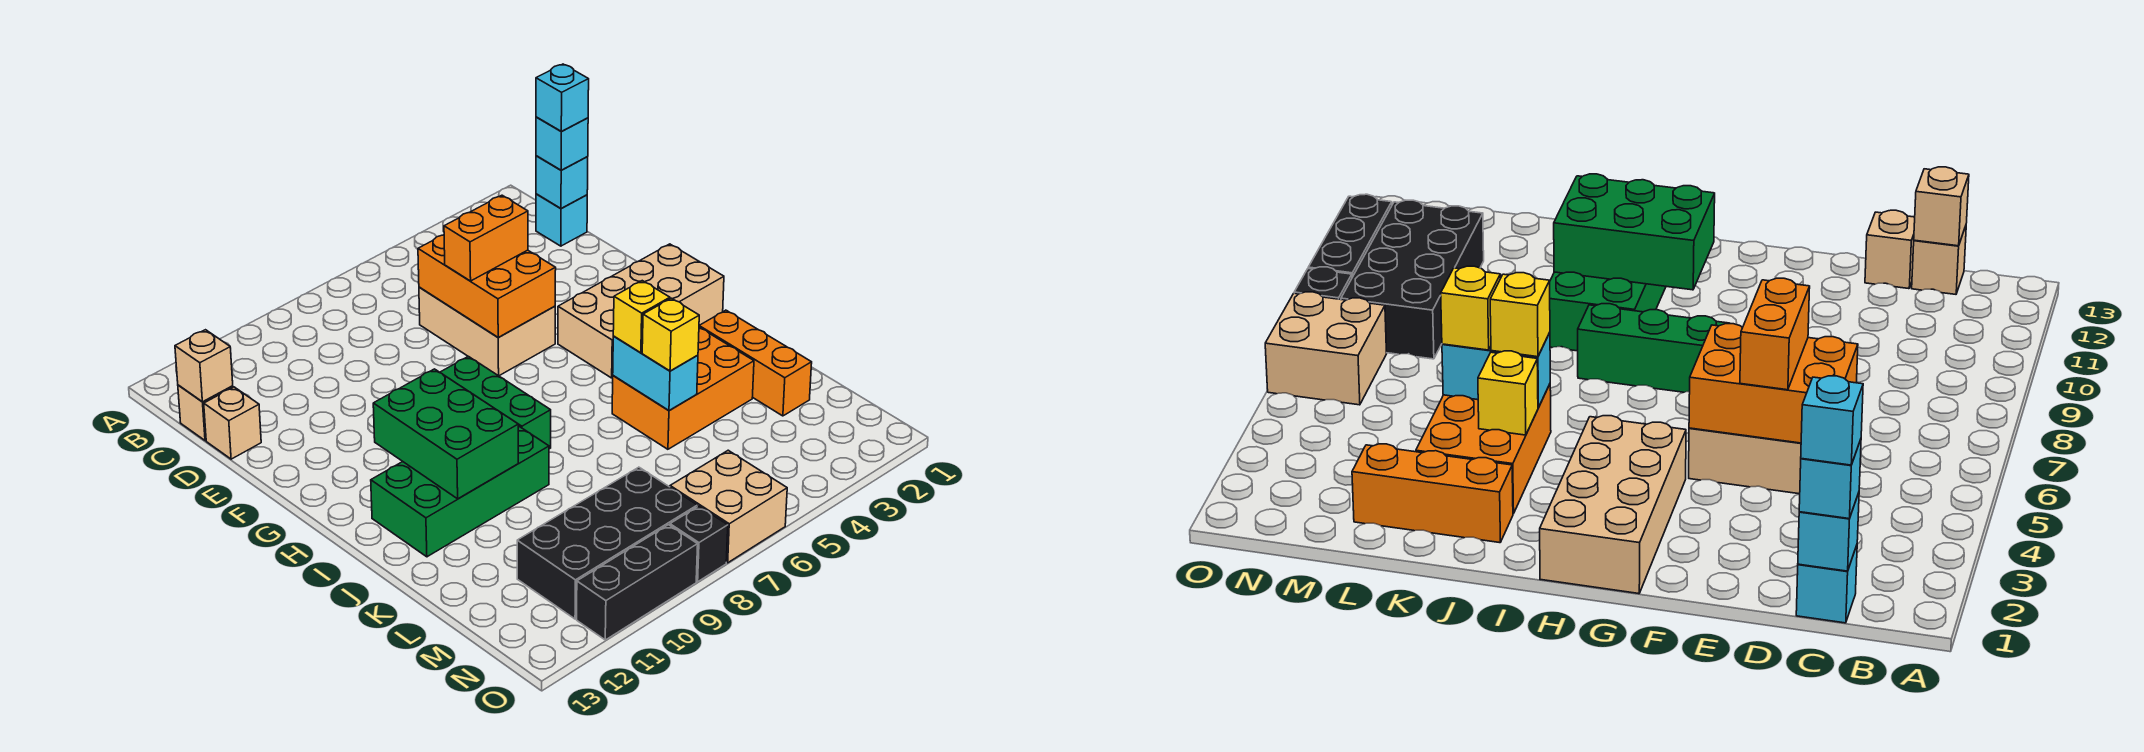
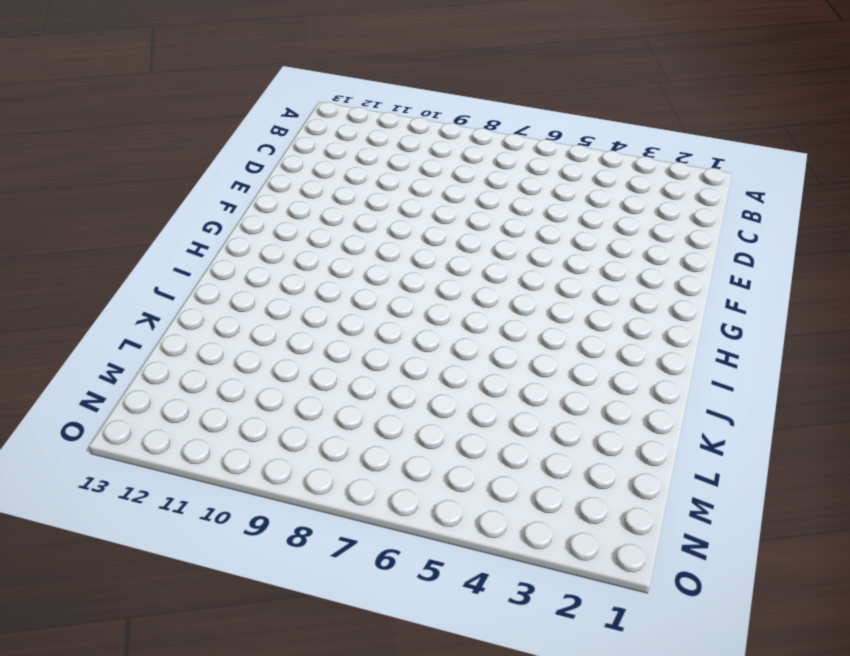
none -> cyan brick C1 level 1
none -> tan brick C13 level 1
none -> tan brick D5:F6 level 1

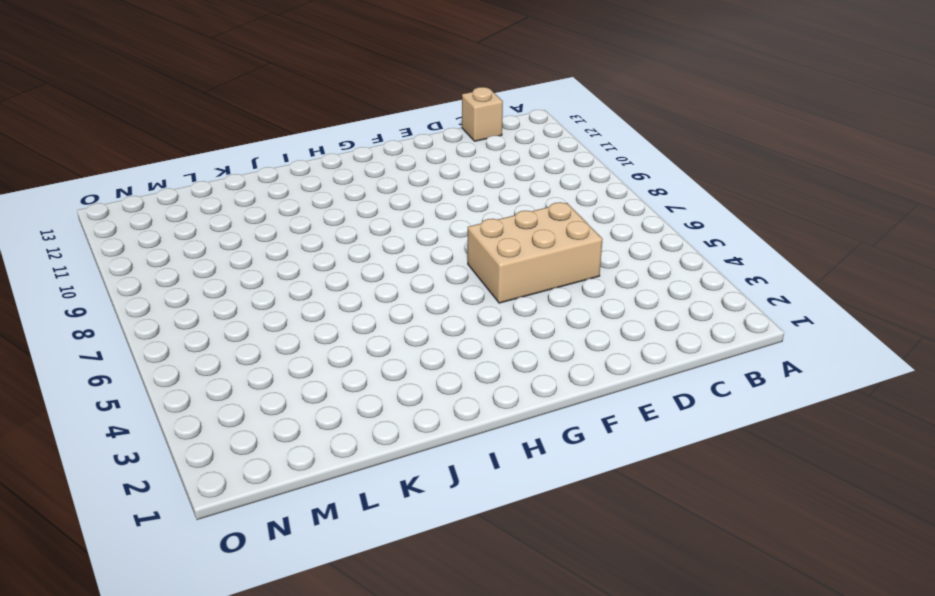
none -> cyan brick C1 level 1
none -> tan brick D13 level 1
none -> tan brick G1:H4 level 1

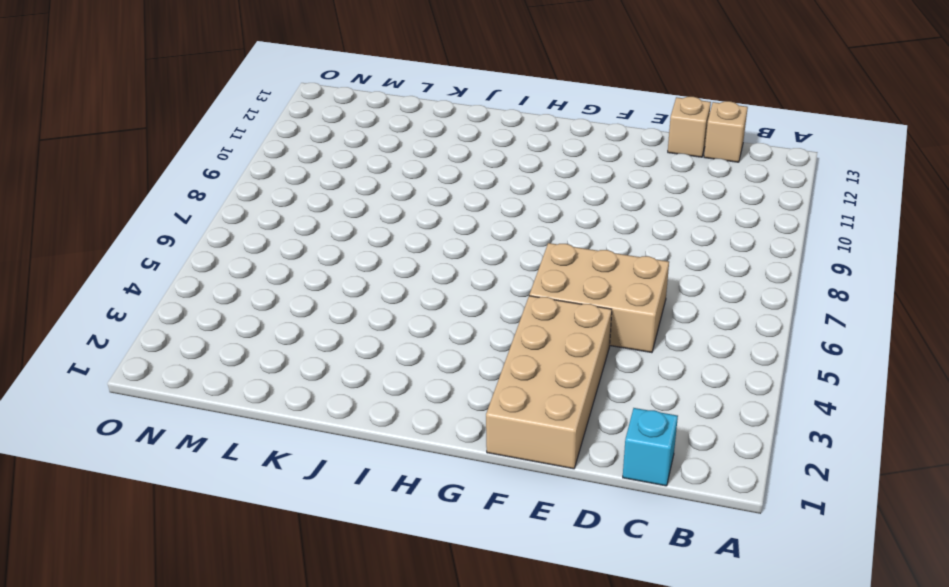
tan brick E1:F4 level 1 -> tan brick G1:H4 level 1
none -> green brick G8:I8 level 1
none -> green brick I9:J12 level 1
none -> orange brick J2:L2 level 1

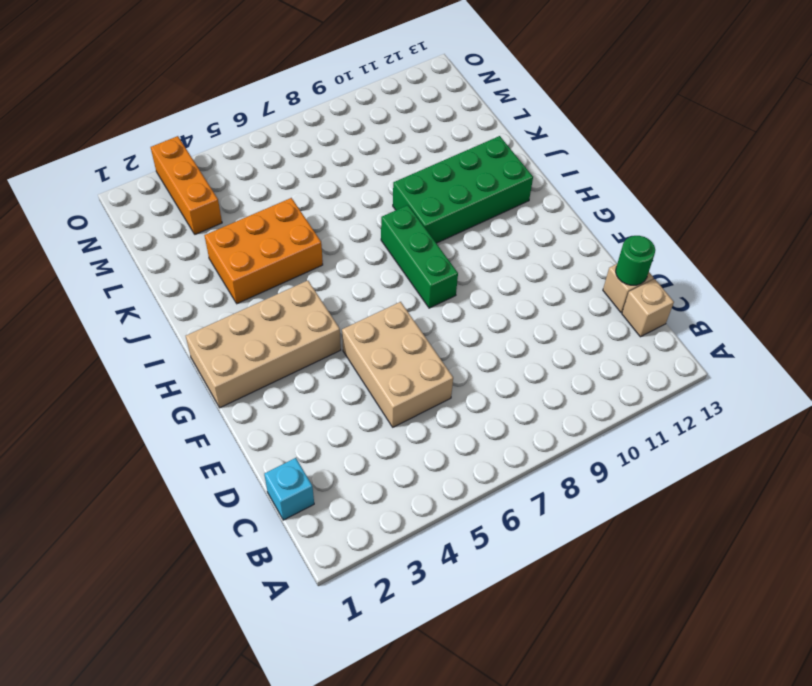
green round brick D13 level 2 -> none
orange brick M3:O3 level 1 -> orange brick J2:L2 level 1
none -> black brick M8:N11 level 1
none -> tan brick N6:O7 level 1
none -> black brick O8 level 1

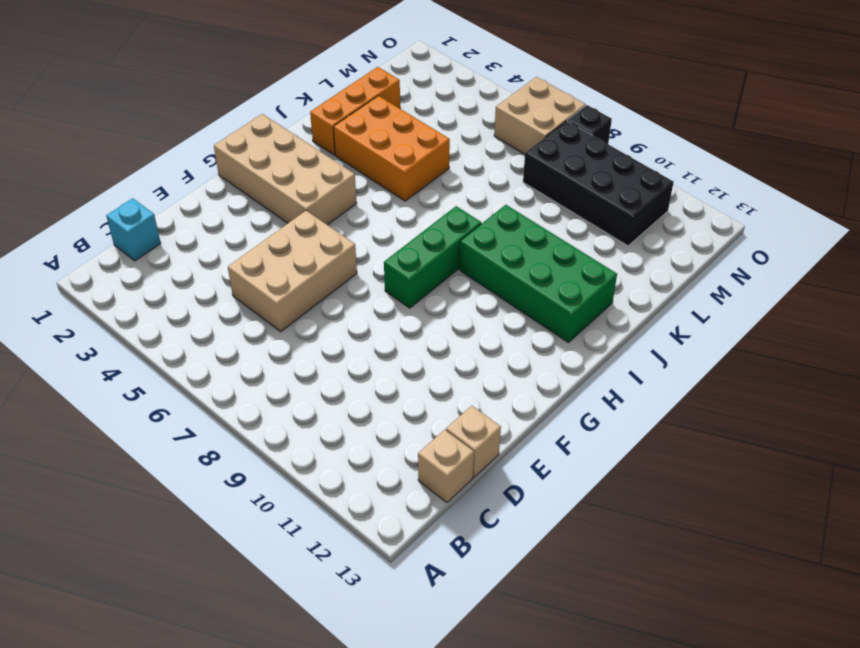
none -> black brick O9:O11 level 1
none -> cyan brick C1 level 2
none -> tan brick C13 level 2

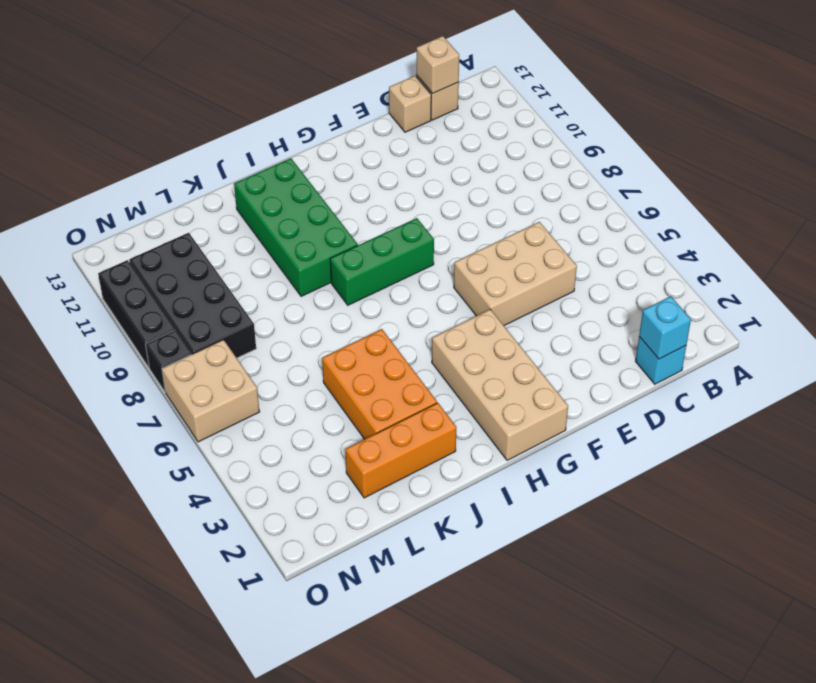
none -> orange brick D5:F6 level 2
none -> green brick H10:J11 level 2
none -> yellow brick J4 level 2

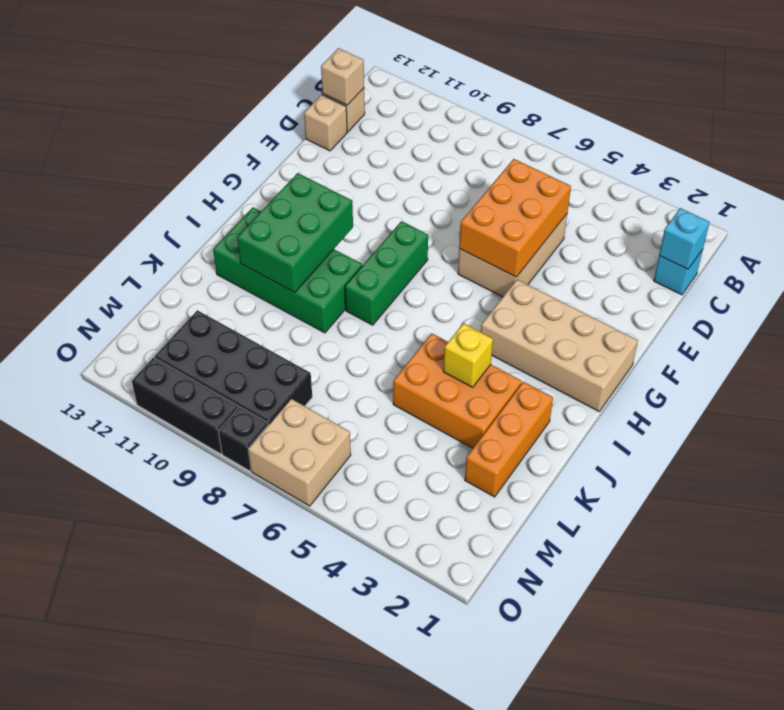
none -> cyan brick J5:K5 level 2
none -> cyan brick C1 level 3
none -> orange brick E5:E6 level 3

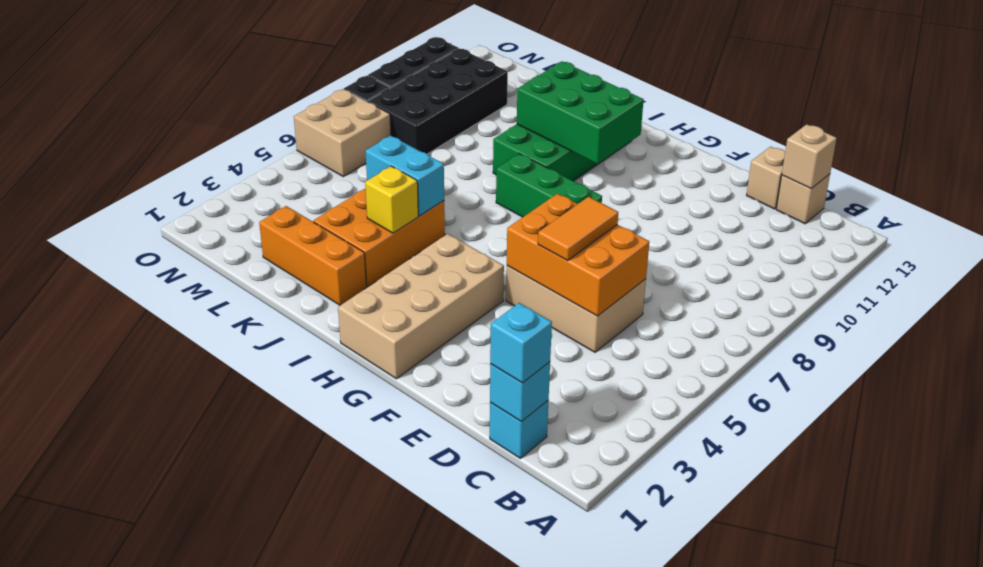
orange tile E5:E6 level 3 -> orange brick E5:E6 level 3
none -> yellow brick J5 level 3
none -> yellow brick K5 level 3
none -> cyan brick C1 level 4

